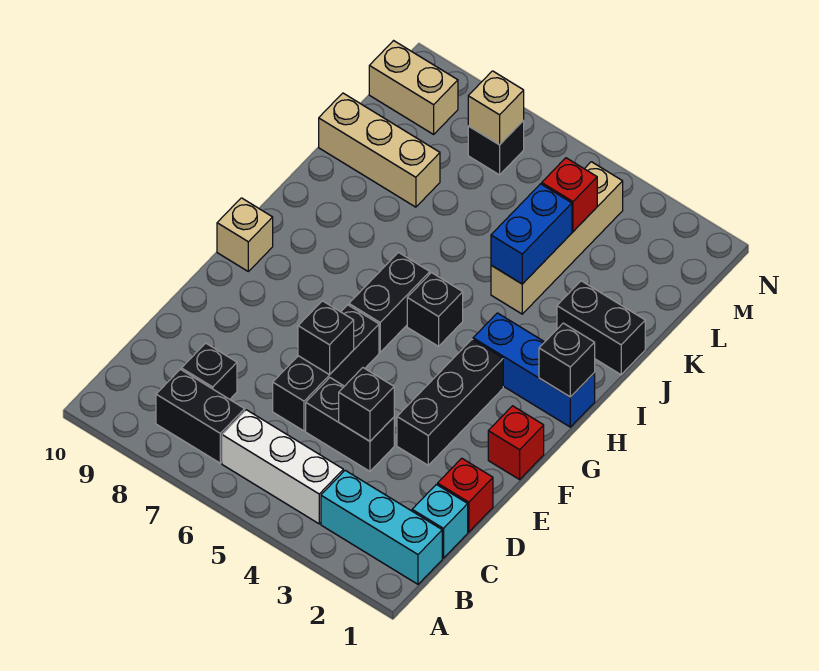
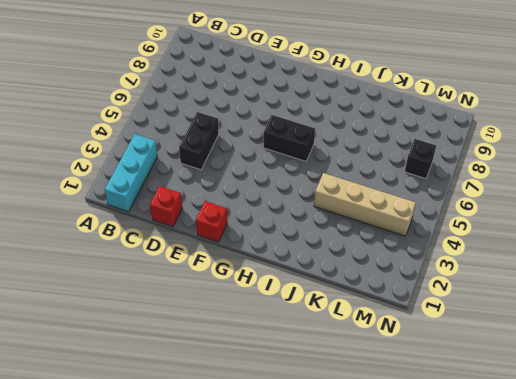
none -> white brick B4:B6 level 1
none -> black brick B7:B8 level 1
none -> cyan brick C1 level 1

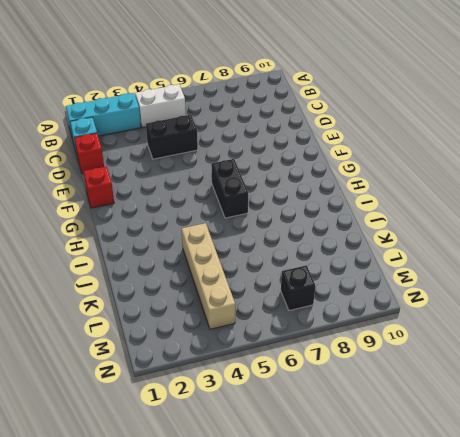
white brick B4:B5 level 1 -> white brick B4:B6 level 1
none -> black brick B7:B8 level 1
none -> black brick C8 level 1
none -> black brick D6:F6 level 1

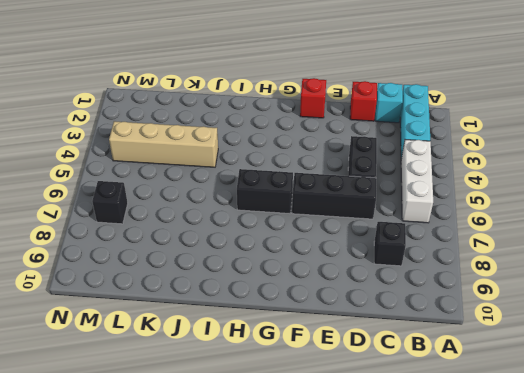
none -> black brick B7:B8 level 1
none -> black brick E3:G3 level 1
none -> tan brick G10 level 1

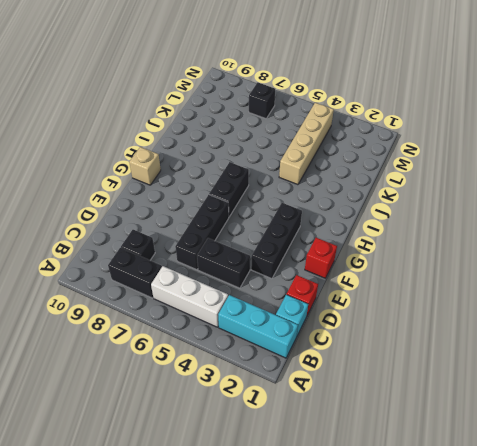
none -> blue brick H1:H3 level 1
none -> black brick H5 level 1
none -> black brick J1:J2 level 1

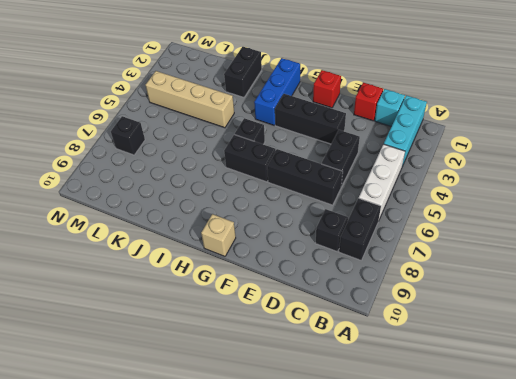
none -> tan brick K8:K10 level 1
none -> tan brick M9:M10 level 1
none -> black brick D4 level 2

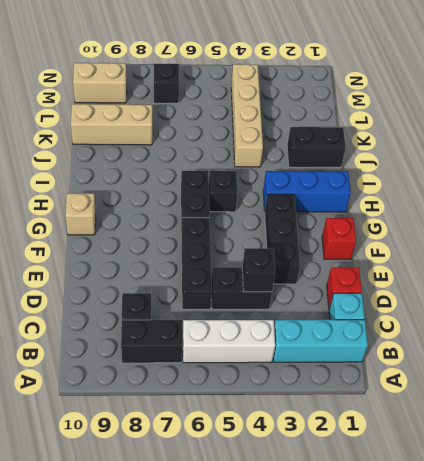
none -> black brick E6 level 2
none -> black brick H1 level 2
none -> blue brick J4:K4 level 2

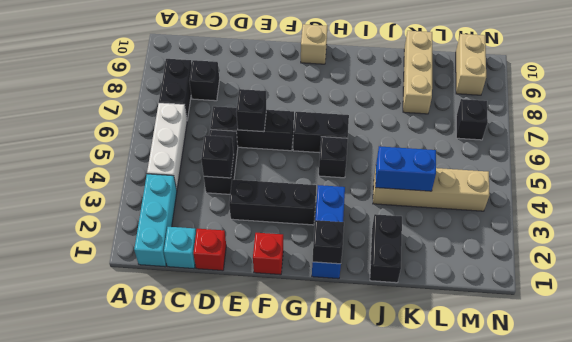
none -> red brick L4 level 2
none -> tan brick M7 level 2

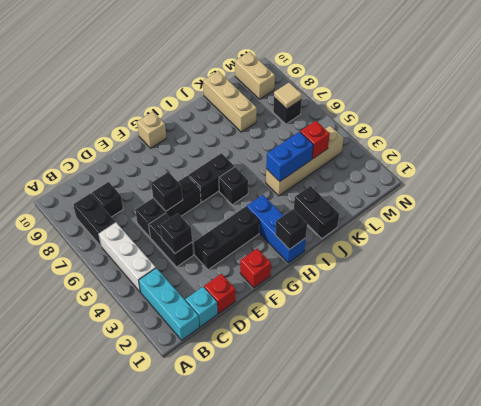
tan tile M7 level 2 -> tan brick M7 level 2

